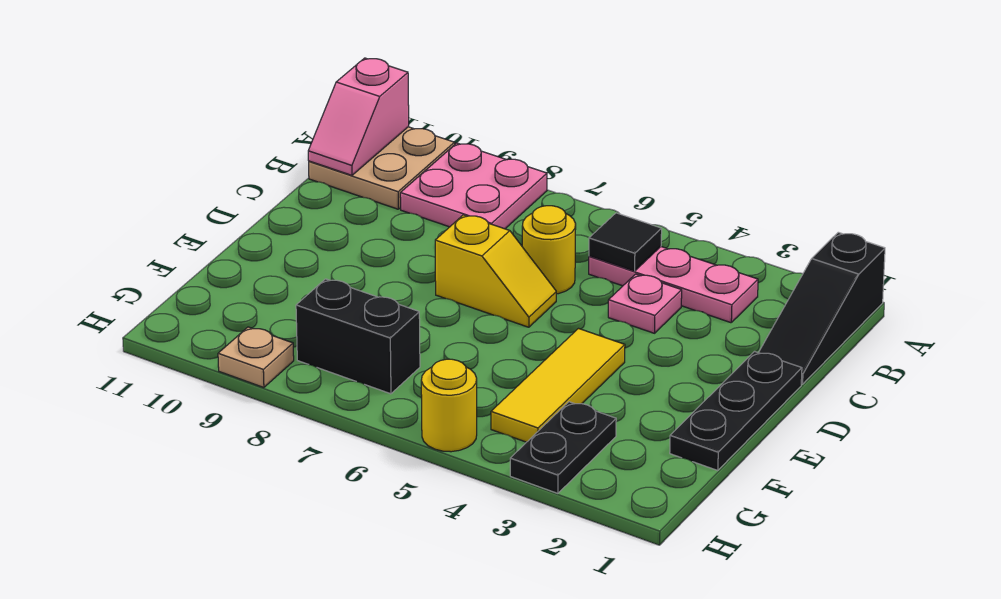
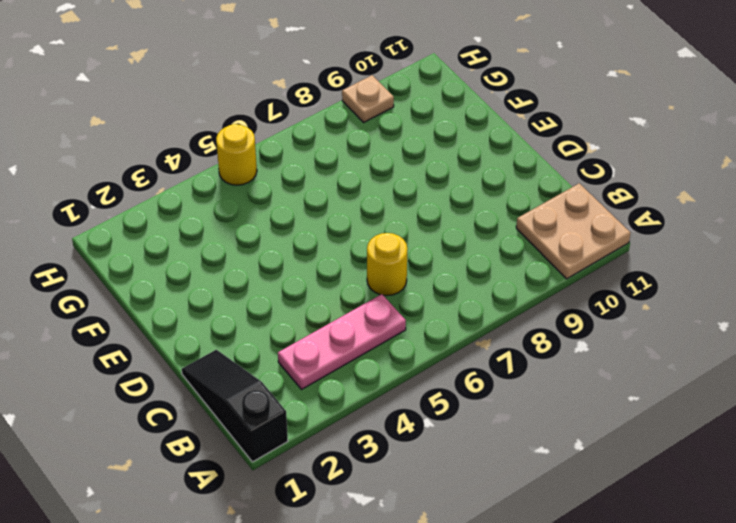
none -> pink plate A8:B9 level 1
none -> pink plate C4 level 1
none -> black plate D1:F1 level 1

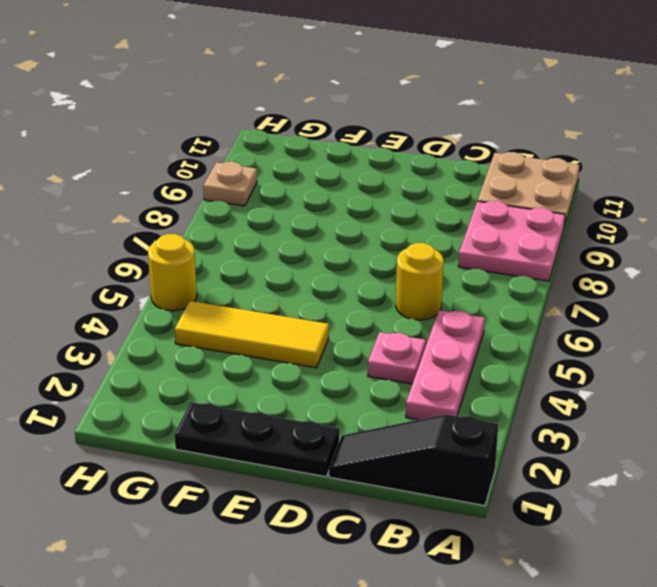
none -> yellow slope D6:D7 level 1 top 7
none -> black plate G3:H3 level 1
none -> black brick G7:G8 level 1

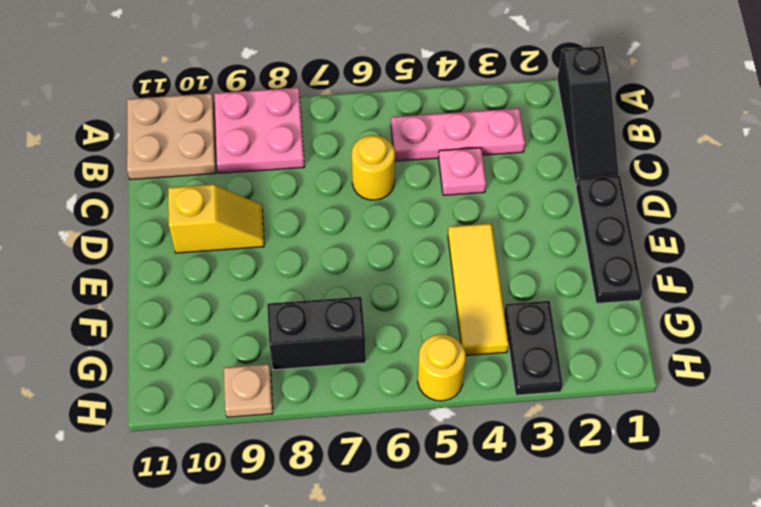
yellow slope D9:D10 level 1 top 10 -> yellow slope D6:D7 level 1 top 7
none -> pink slope A11:B11 level 2 top A
none -> black tile B5 level 2

